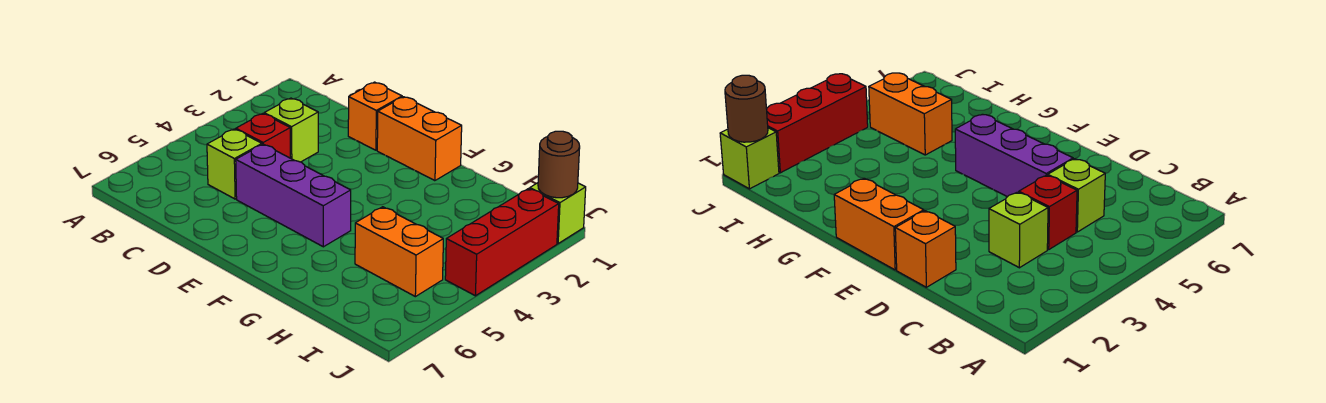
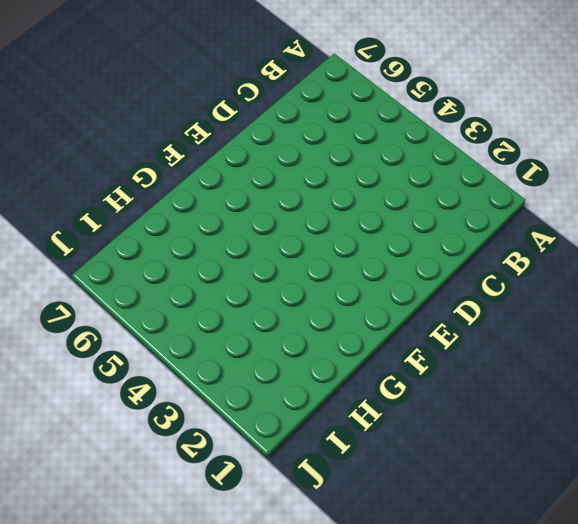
none -> lime brick C3 level 1
none -> red brick C4 level 1

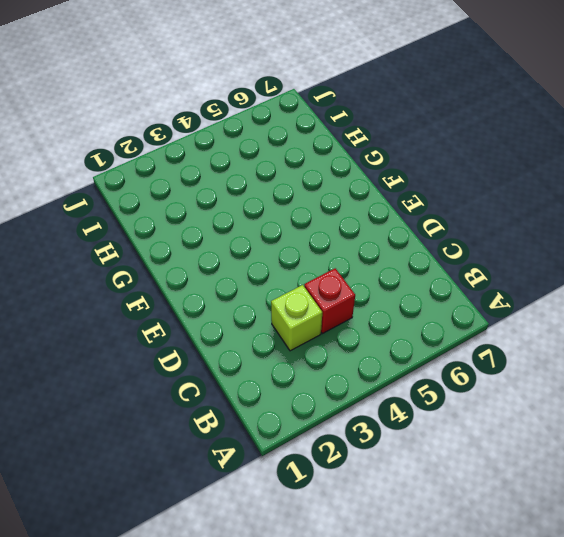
none -> lime brick C5 level 1
none -> orange brick D1 level 1

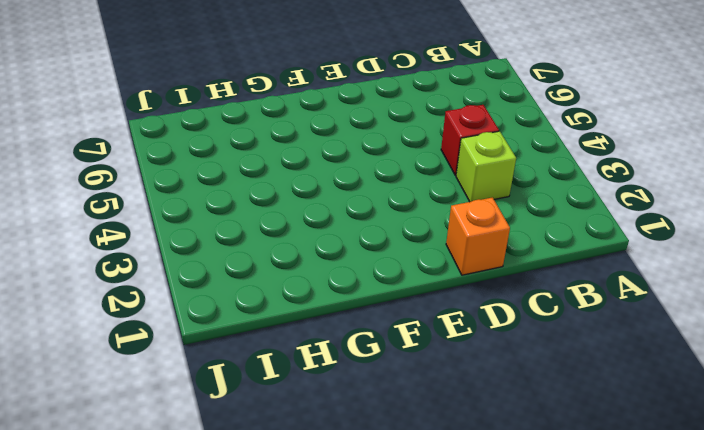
none -> lime brick C5 level 1
none -> purple brick D5:F5 level 1

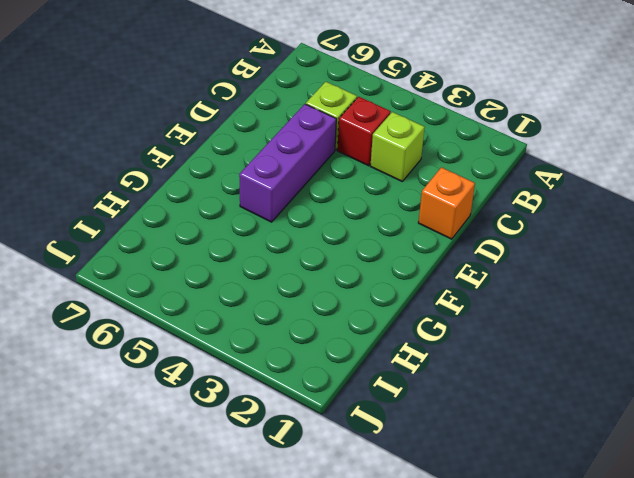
none -> orange brick E1:F1 level 1
none -> orange brick H5:I5 level 1

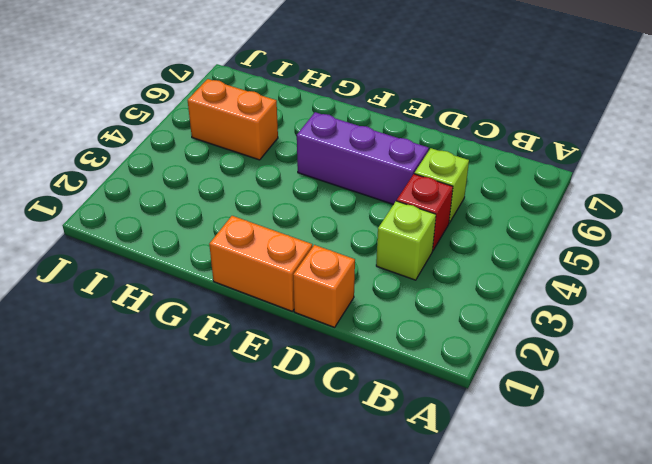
none -> lime brick J1 level 1
none -> red brick J2:J4 level 1

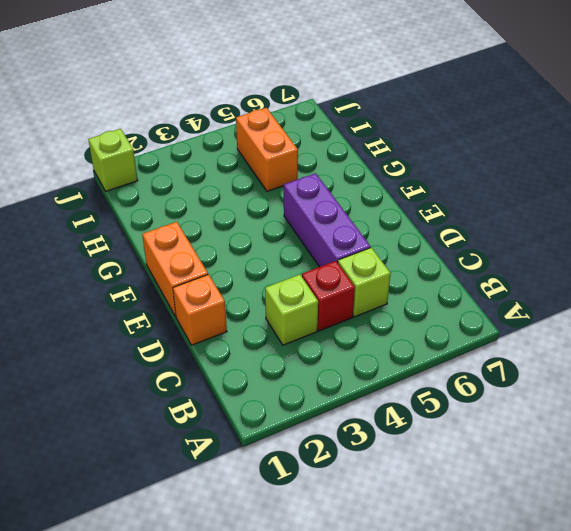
none -> red brick J2:J4 level 1
none -> brown round brick J1 level 2

